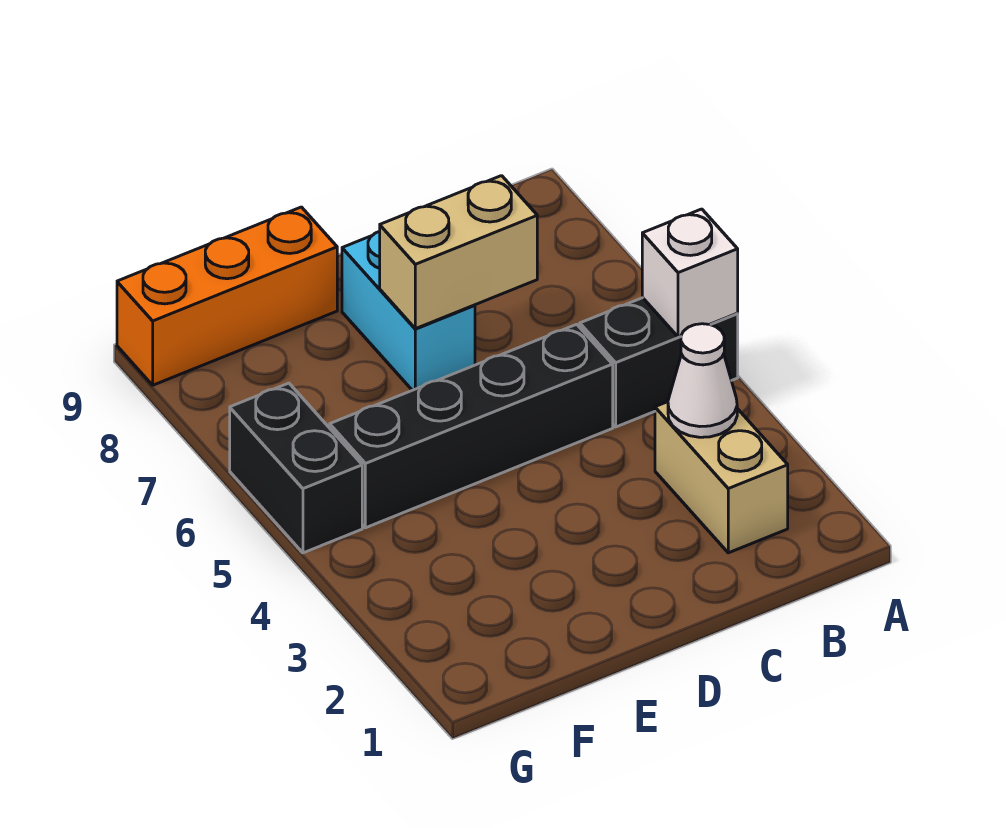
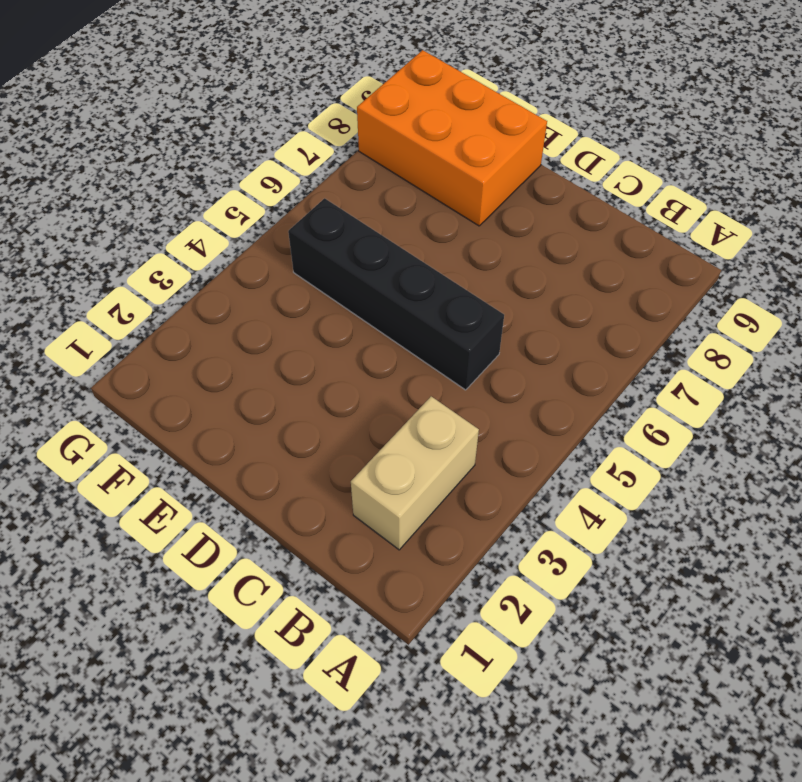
orange brick E8:G9 level 1 -> orange brick E9:G9 level 1
none -> black brick A5:B5 level 1
none -> cyan brick D7:D8 level 1

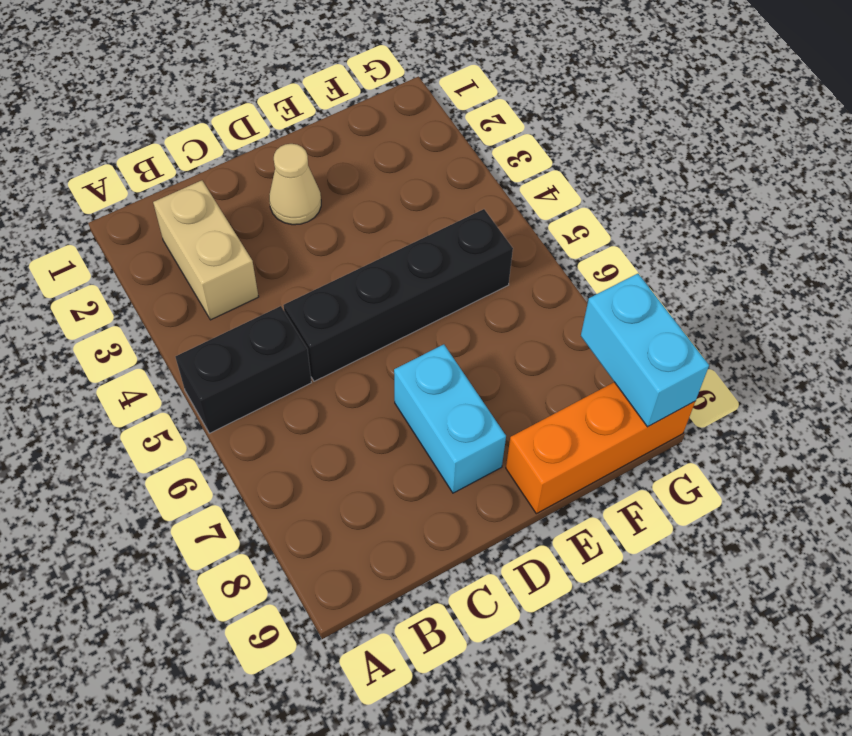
tan cone D2 level 1 -> none
cyan brick G8:G9 level 2 -> none
none -> black brick G5:G6 level 1
none -> white brick A5 level 2

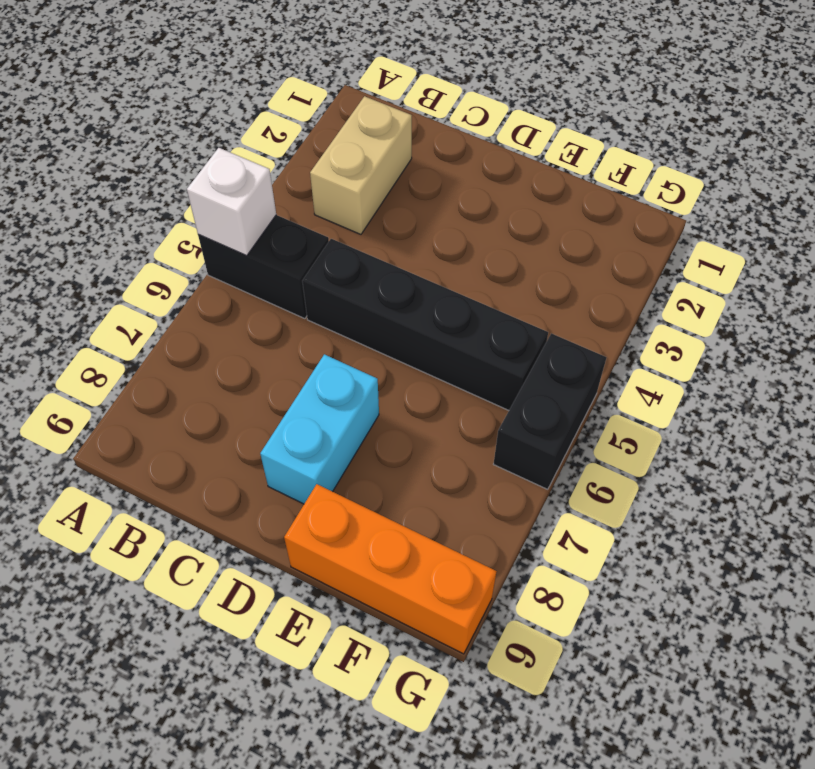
none -> white cone B3 level 2
none -> tan brick C7:D7 level 2

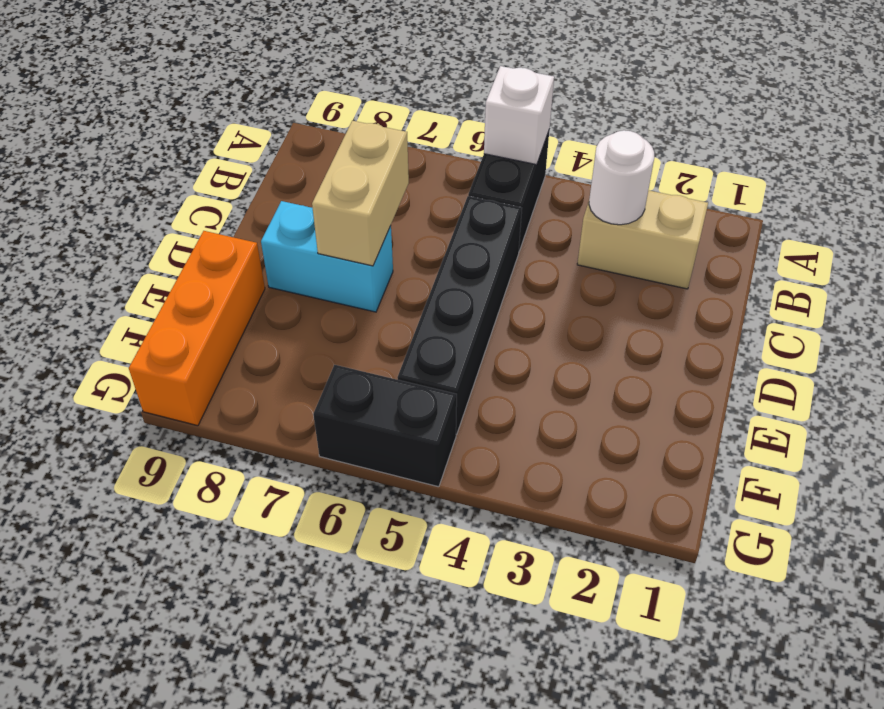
white round brick B3 level 2 -> white cone B3 level 2

